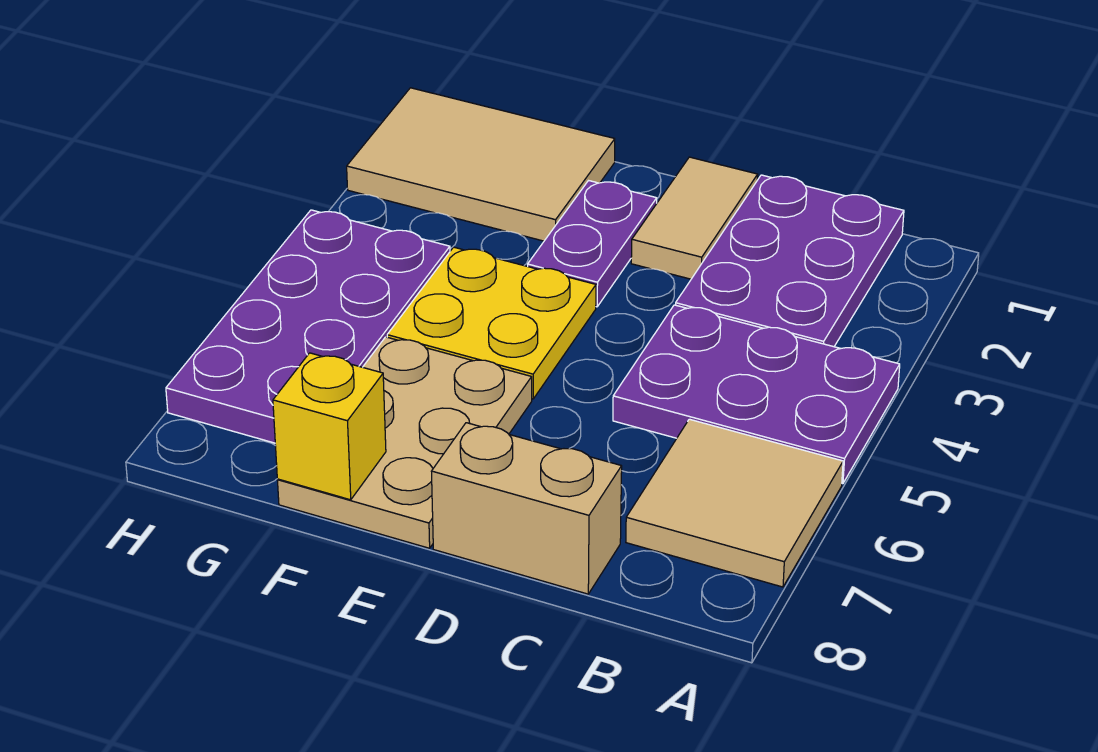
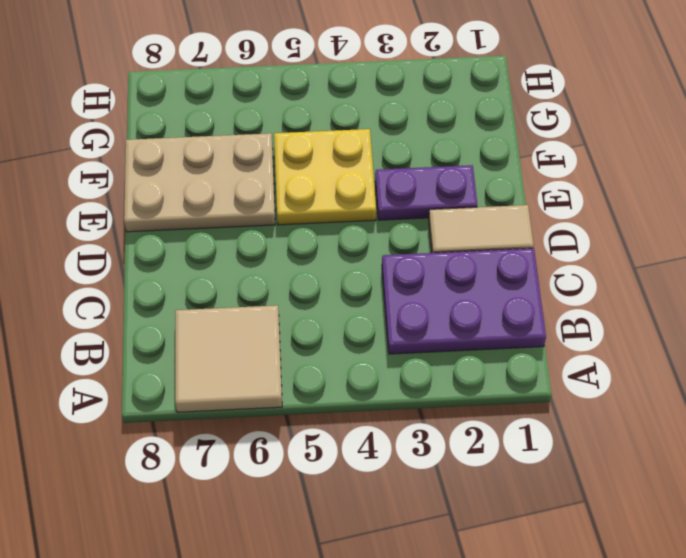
none -> purple plate A4:C5 level 1
none -> tan brick C8:D8 level 1

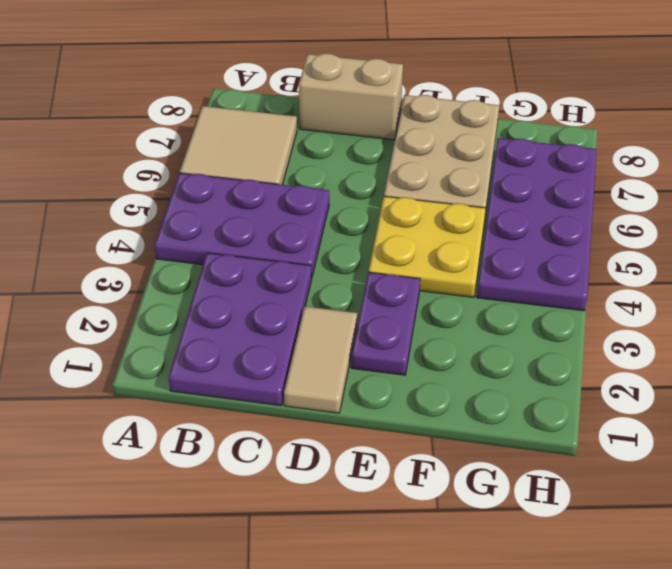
none -> tan tile F1:H2 level 1
none -> yellow brick F8 level 2

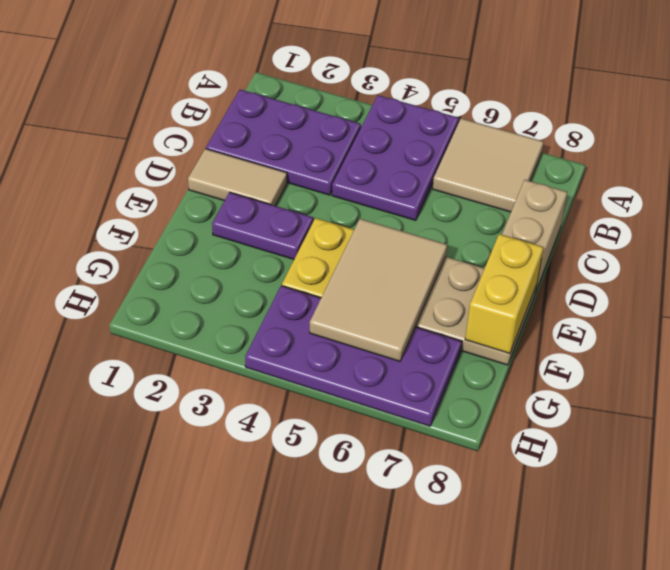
tan tile E5:G6 level 2 -> tan tile F1:H2 level 1
yellow brick E8:F8 level 2 -> yellow brick F8 level 2

